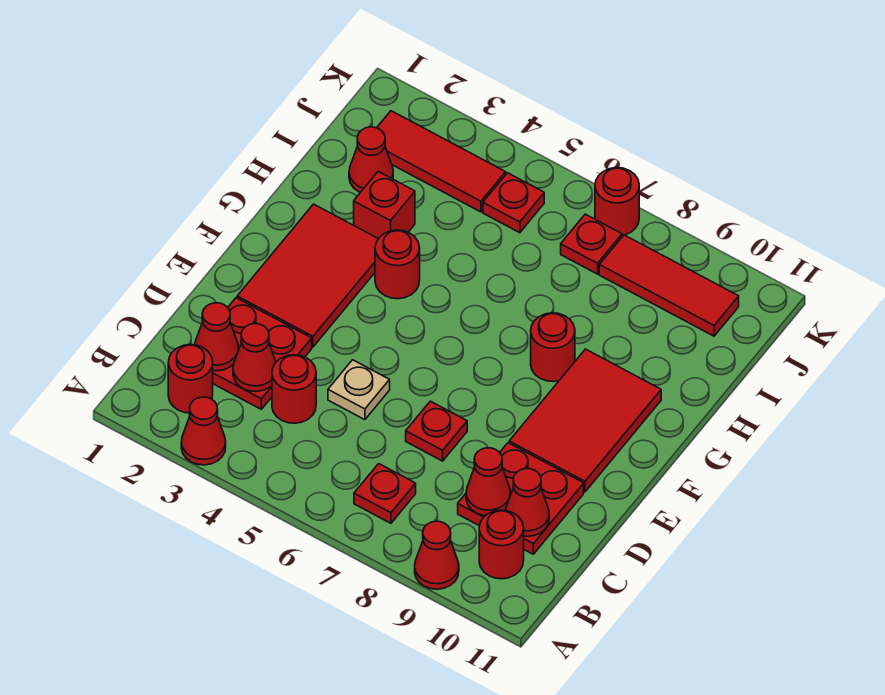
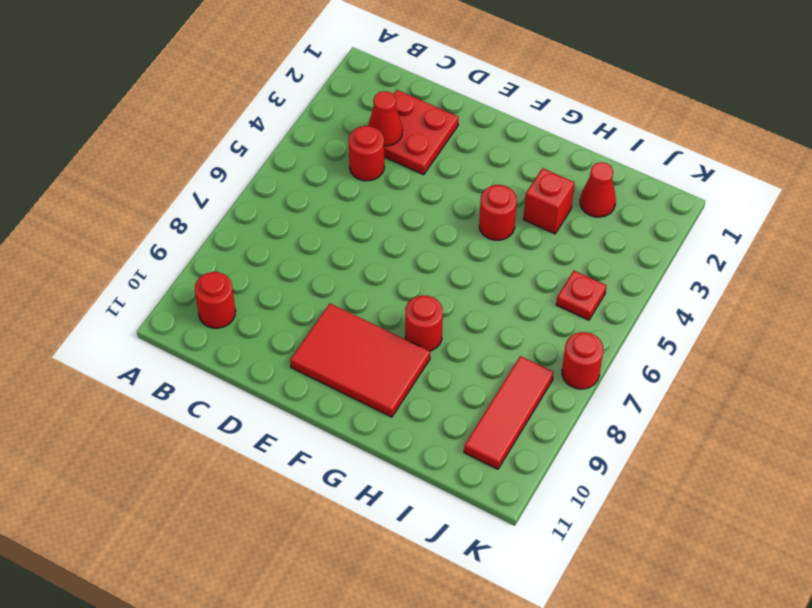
none -> red cone A3 level 1
none -> red cone A9 level 1
none -> red round brick B2 level 1

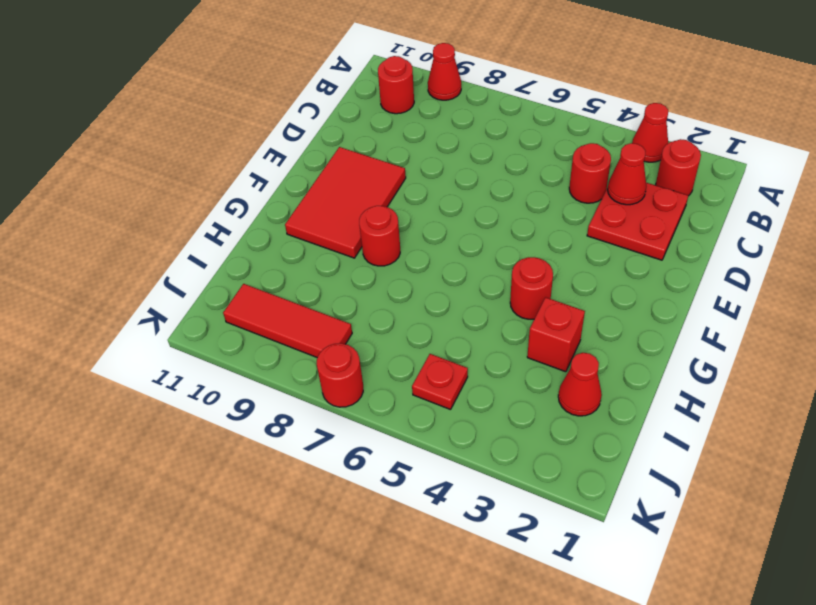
none -> red plate B7 level 1
none -> red plate C9:D10 level 1
none -> tan plate D5 level 1

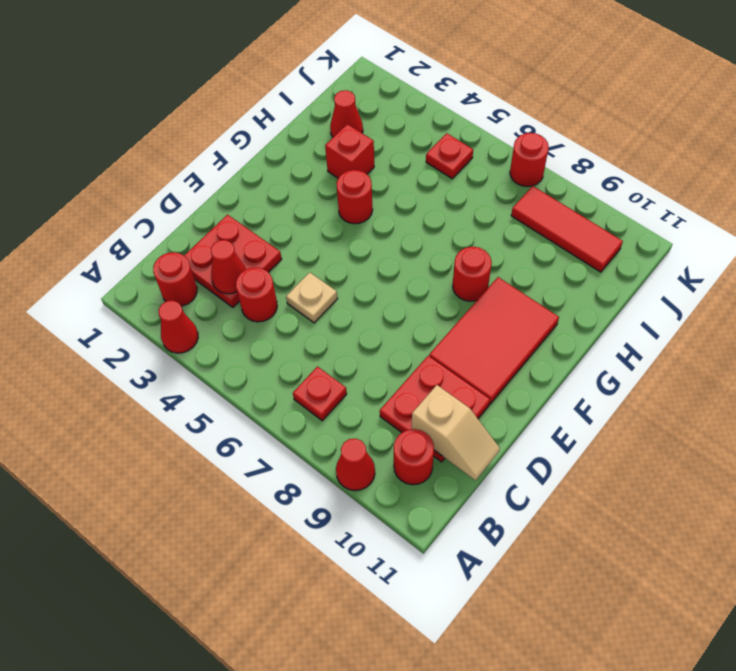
tan slope C10:C11 level 2 top 10 -> red cone C10 level 2
none -> red plate D7 level 1
none -> red tile E2:G3 level 1
none -> red tile J2:J4 level 1

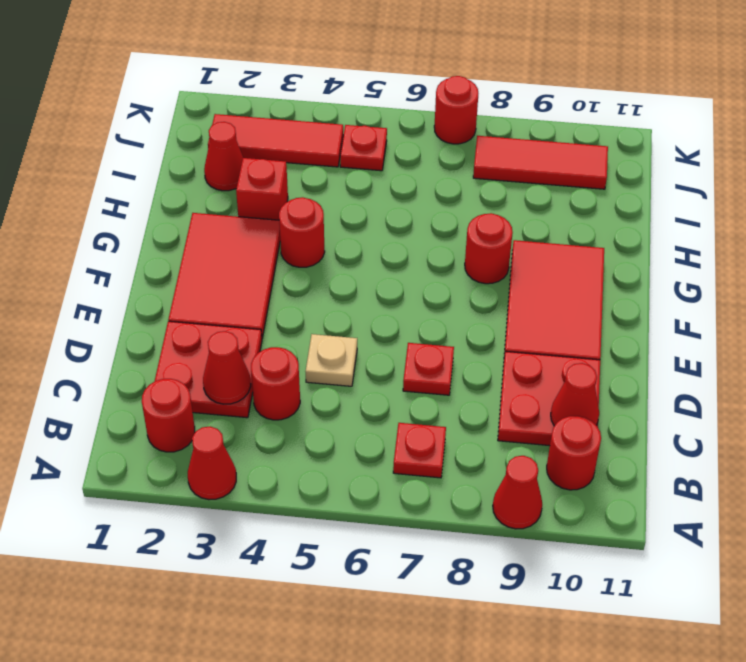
none -> red plate J7 level 1
none -> red cone C2 level 2
none -> red cone C9 level 2

